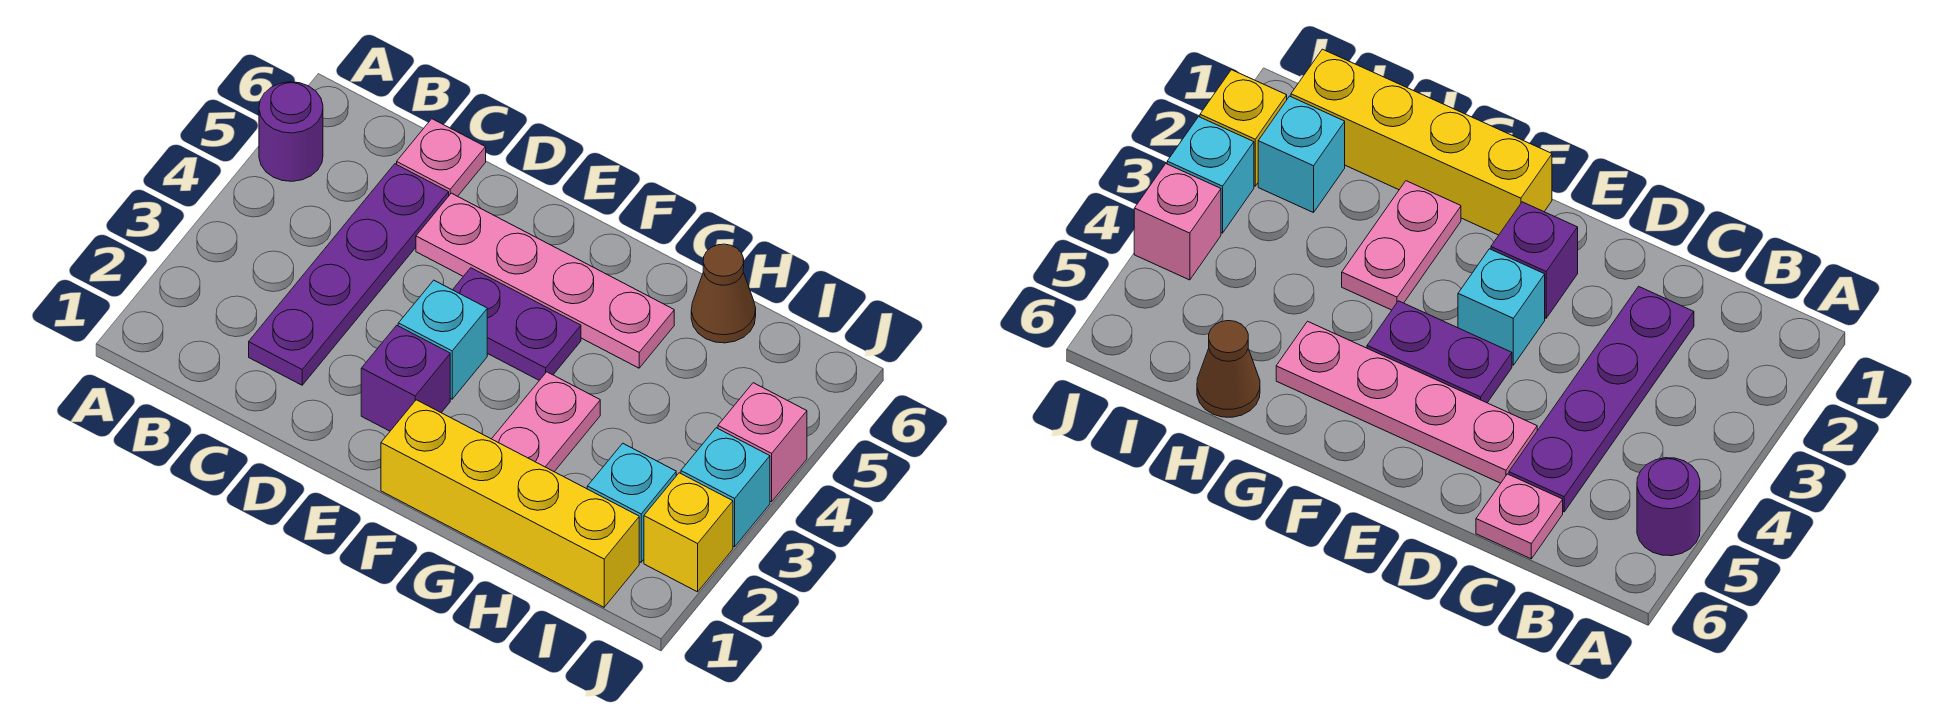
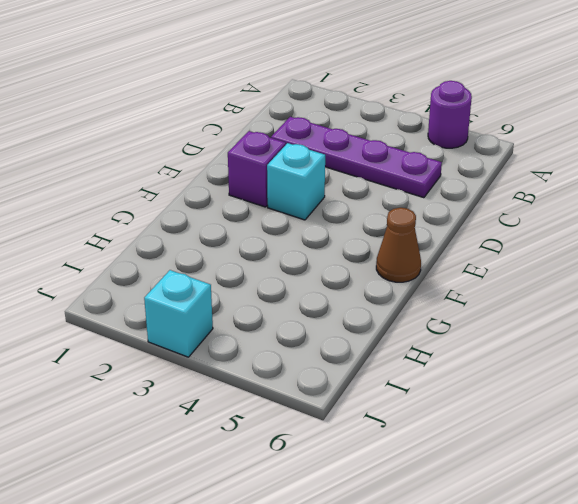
brown cone F6 level 1 -> brown cone H6 level 1
none -> pink plate C6 level 1
none -> pink plate D5:G5 level 1
none -> purple plate E4:F4 level 1

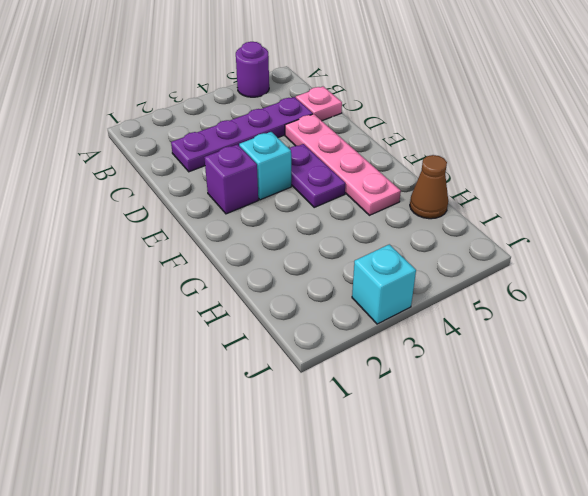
none -> yellow brick F1:I1 level 1
none -> pink plate G2:G3 level 1
none -> cyan brick I2 level 1

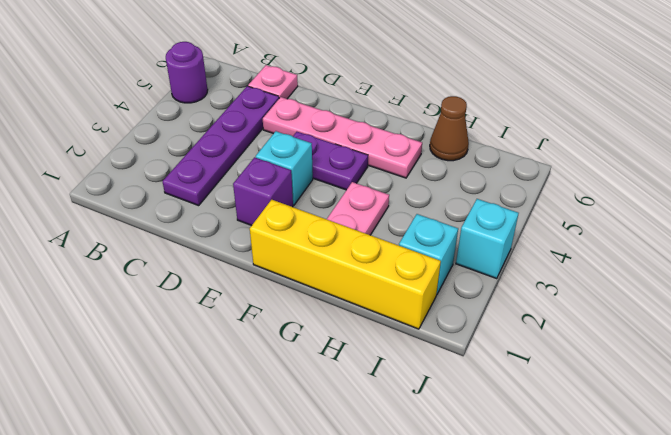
none -> yellow brick J2 level 1
none -> pink brick J4 level 1

